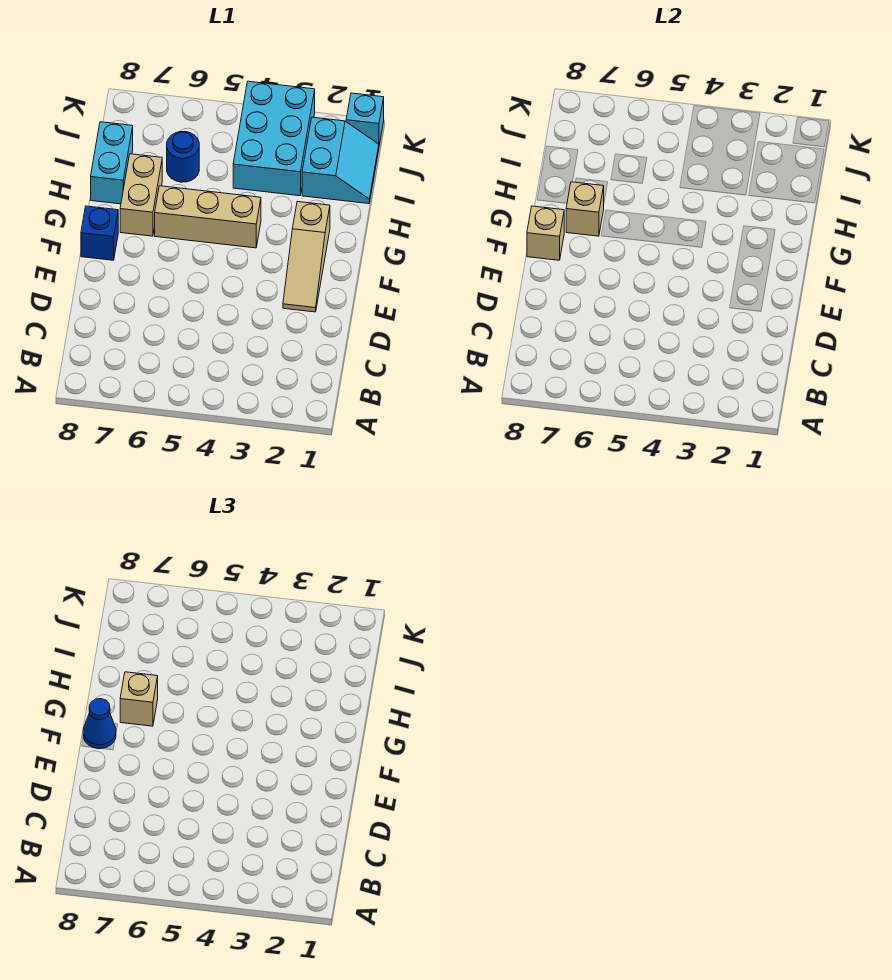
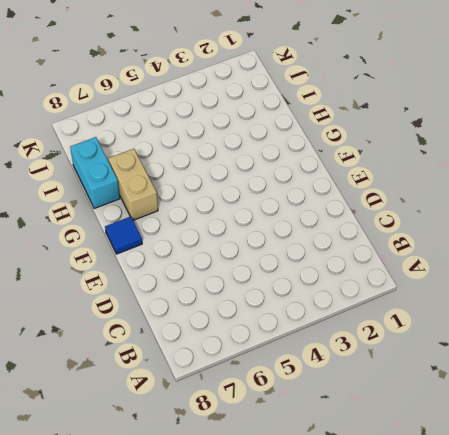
blue tile F8 level 1 -> blue brick F8 level 1
none -> tan slope E2:G2 level 1 top G
none -> tan brick G4:G6 level 1
none -> cyan slope I1:J2 level 1 top 2

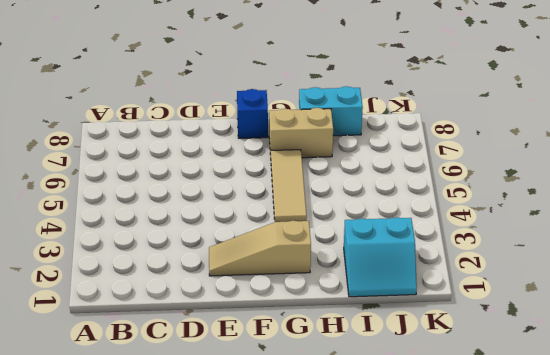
tan tile G4:G6 level 1 -> tan brick G4:G6 level 1
none -> cyan brick I3:K4 level 1
none -> blue round brick I6 level 1
none -> cyan brick K1 level 1

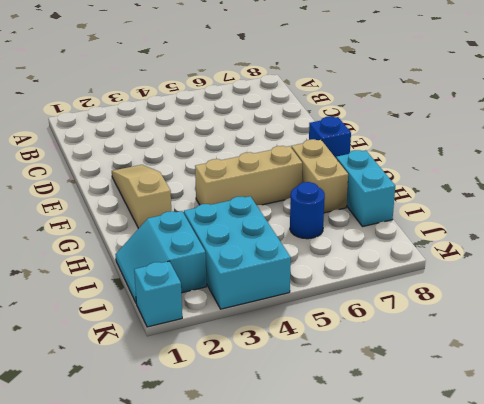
none -> tan brick F8 level 2
none -> tan brick G7 level 2
none -> blue cone F8 level 3

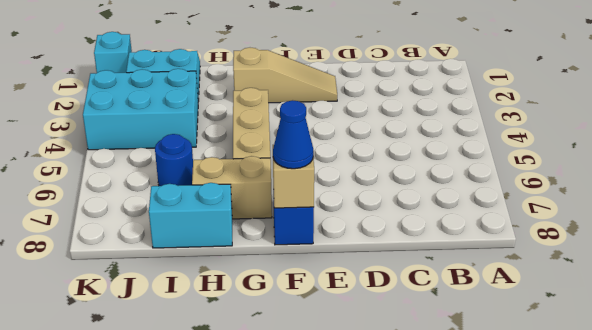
none -> tan brick G7 level 2
none -> tan brick G7 level 3

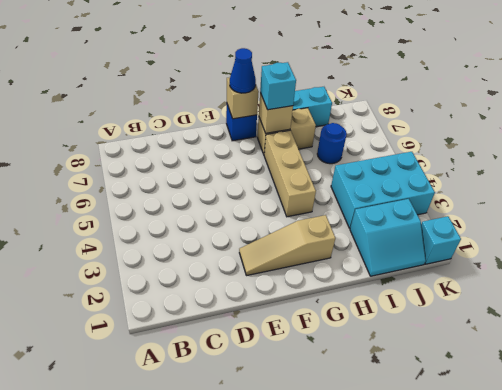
cyan brick G7 level 3 -> tan brick G7 level 3

